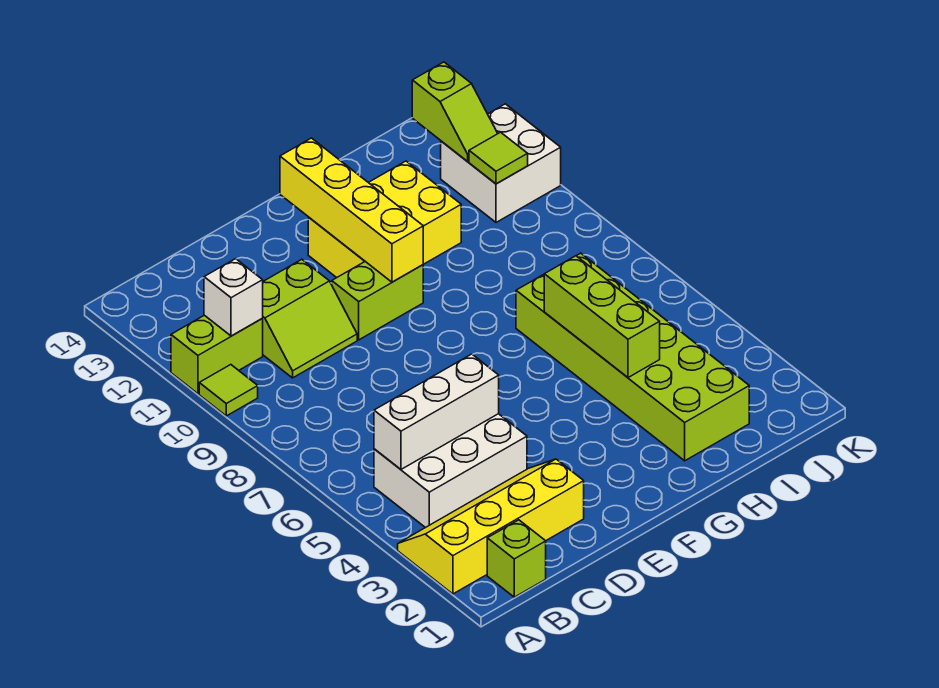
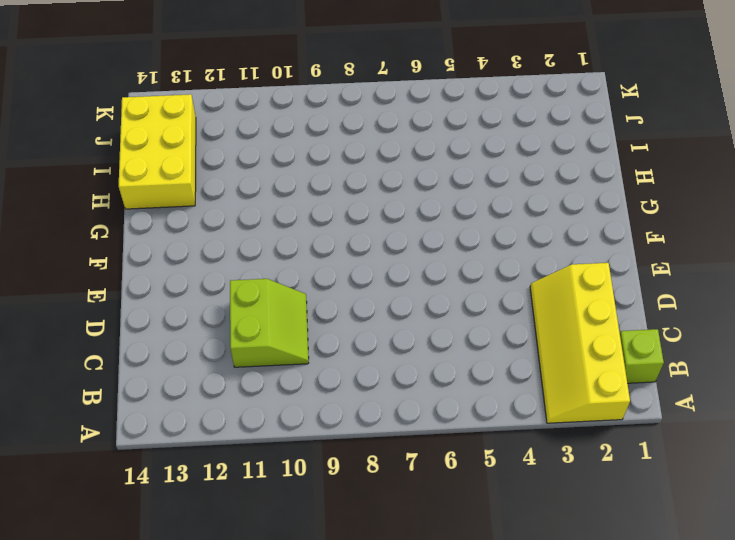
yellow brick H13:J14 level 1 -> yellow brick F11:H12 level 1
none -> lime tile A10 level 1
none -> lime brick A11:B11 level 1
none -> white brick B4:D5 level 1

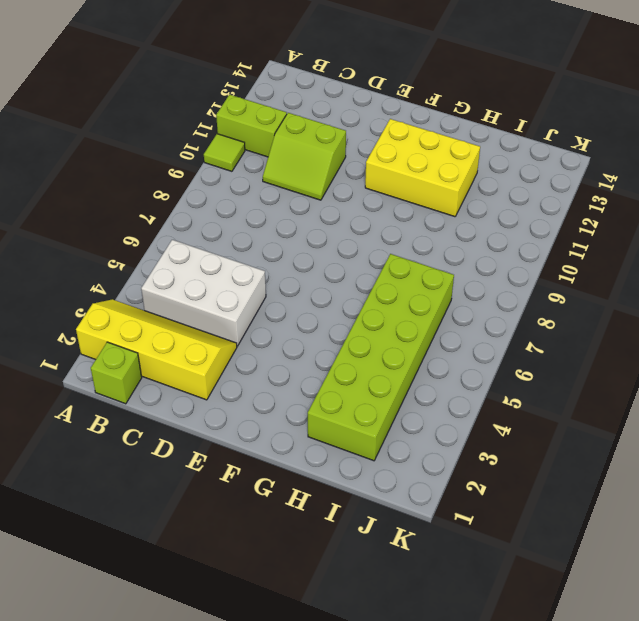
none -> lime brick E10:F10 level 1
none -> white brick J11:K12 level 1
none -> white brick B5:D5 level 2

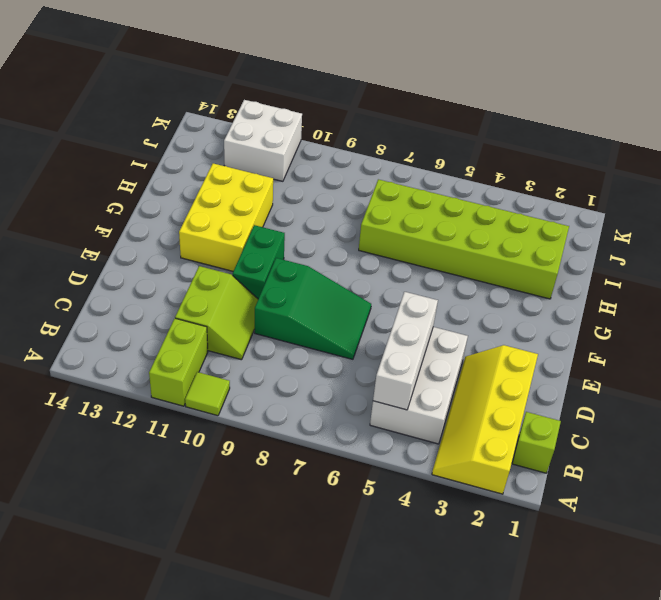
green slope D7:E9 level 1 top 9 -> none
green brick E10:F10 level 1 -> lime brick E10:F10 level 1
none -> white brick B11 level 2
none -> yellow brick F10:F13 level 2
none -> lime brick H4:H6 level 2

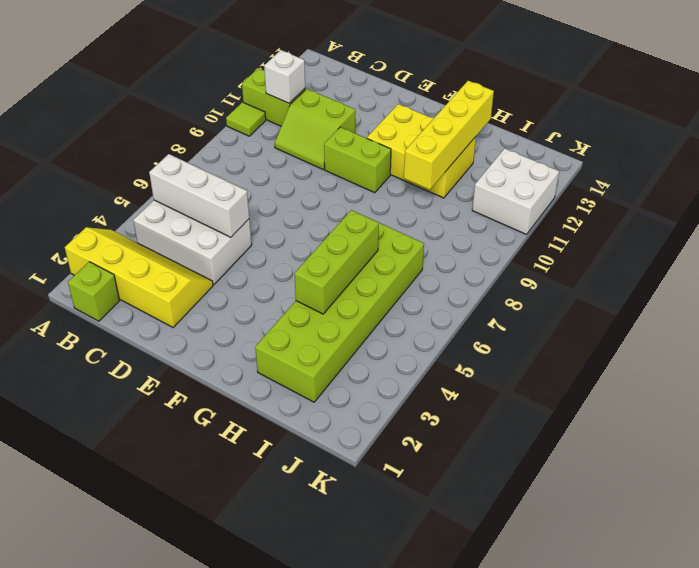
yellow brick H10:H13 level 2 -> yellow brick F10:F13 level 2
none -> lime tile J11 level 2
none -> lime slope J12:J13 level 2 top 13

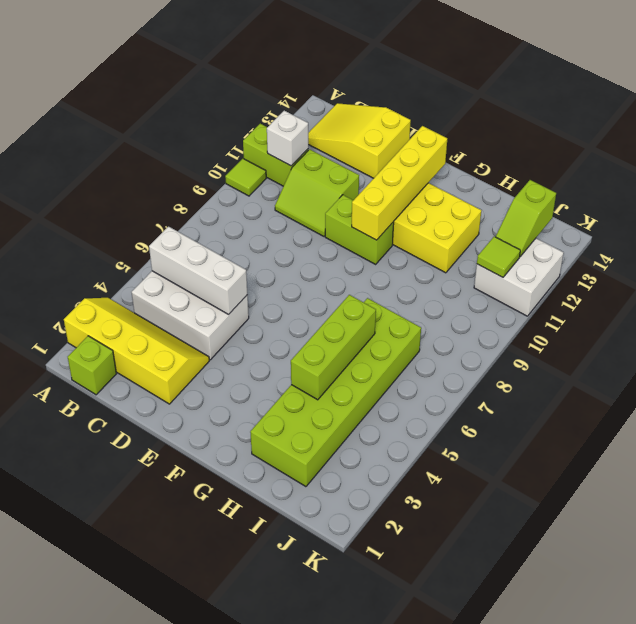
yellow slope B13:D14 level 1 top D -> none

